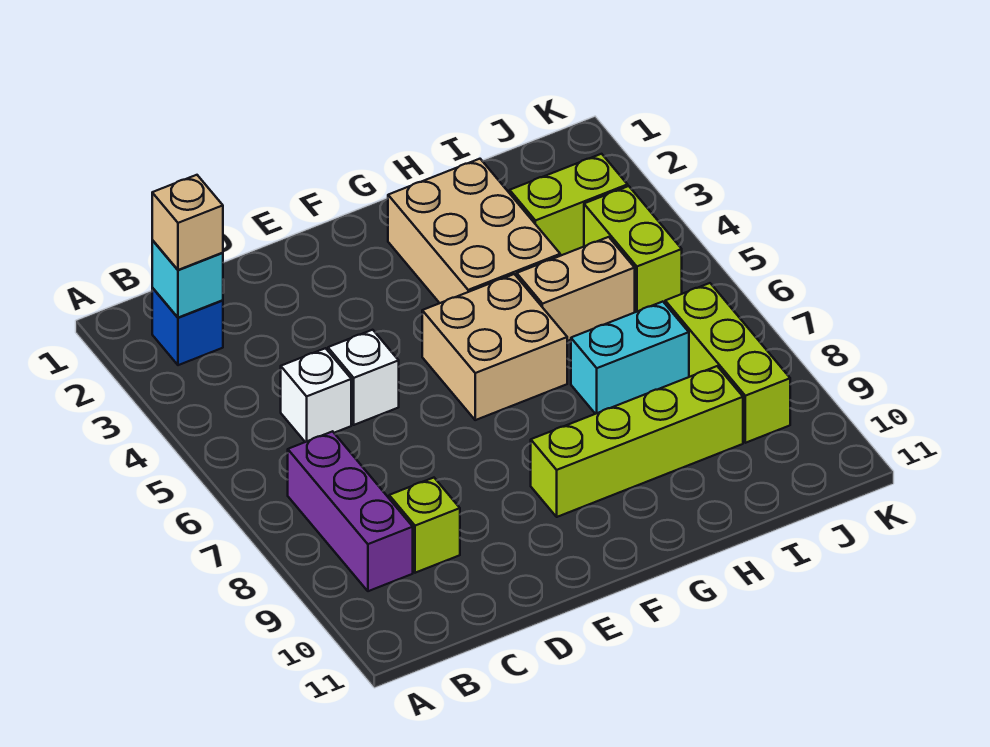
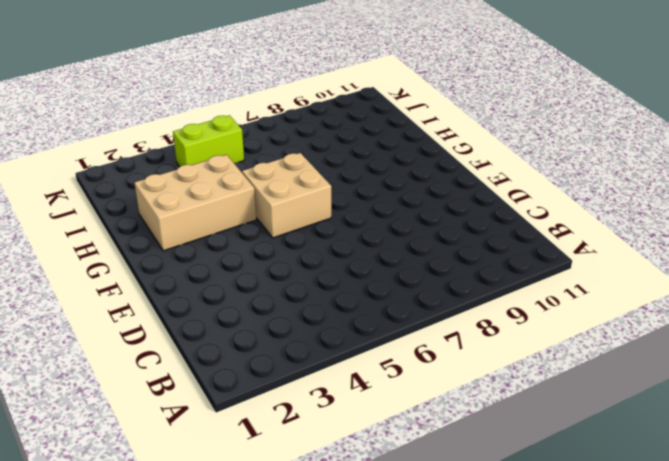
none -> blue brick B2 level 1
none -> purple brick B7:B9 level 1
none -> white brick C5 level 1

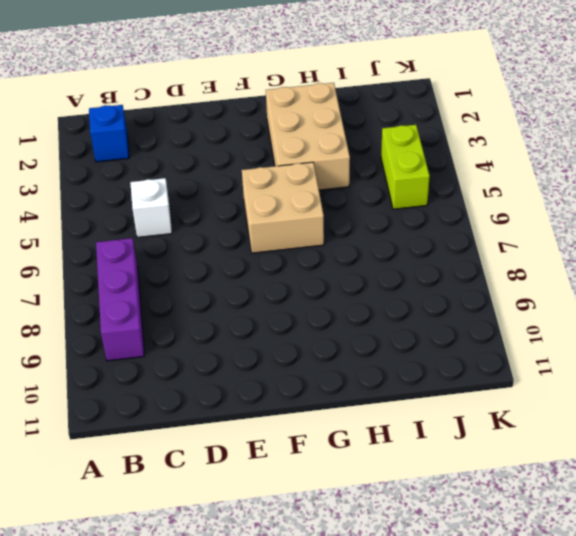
none -> lime brick C9 level 1
none -> white brick D5 level 1
none -> lime brick F9:I9 level 1

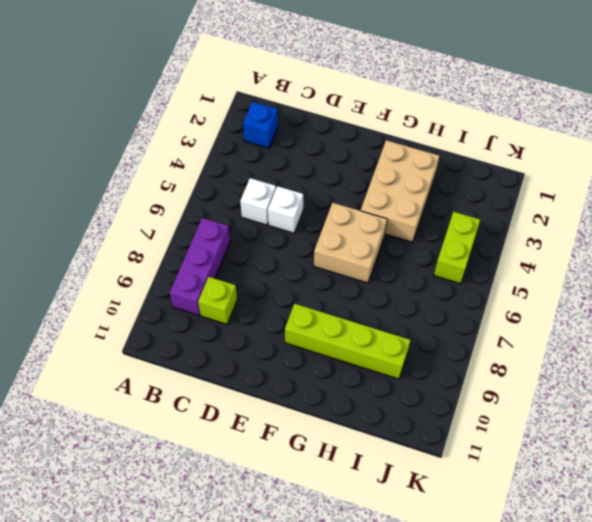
none -> tan brick H5:I5 level 1
none -> cyan brick H7:I7 level 1
none -> lime brick I3:J3 level 1

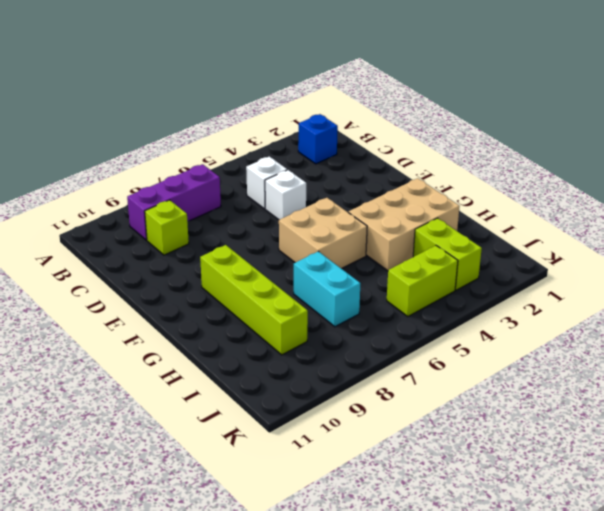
none -> tan brick H5:I5 level 1
none -> lime brick J7:J9 level 1
none -> cyan brick B2 level 2

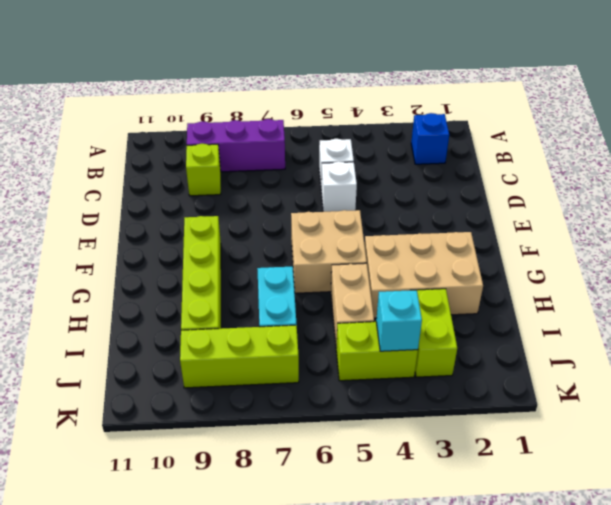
cyan brick J4 level 2 -> cyan brick B2 level 2
none -> tan brick B2 level 3

